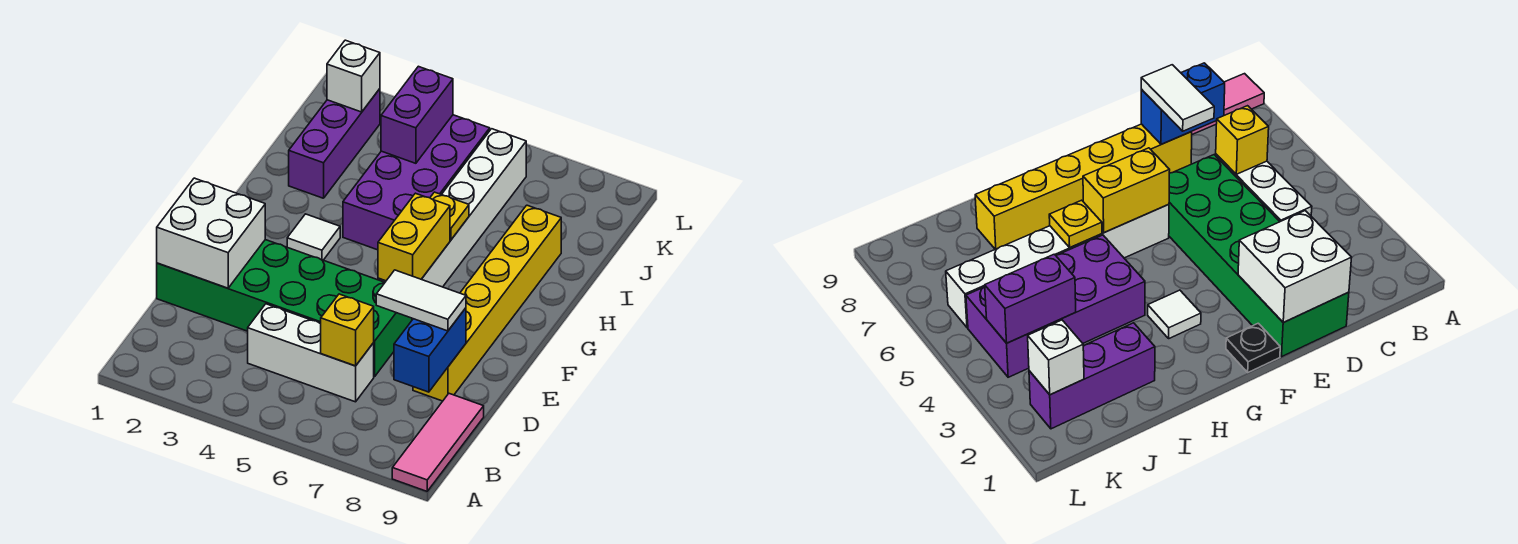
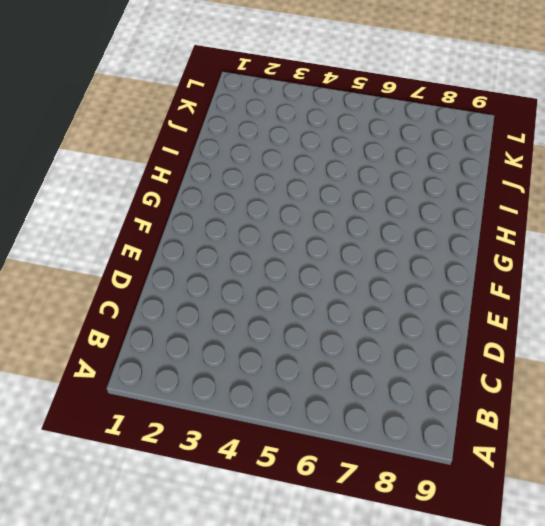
none -> pink tile A9:C9 level 1
none -> white brick C4:C6 level 1
none -> green brick D1:E6 level 1

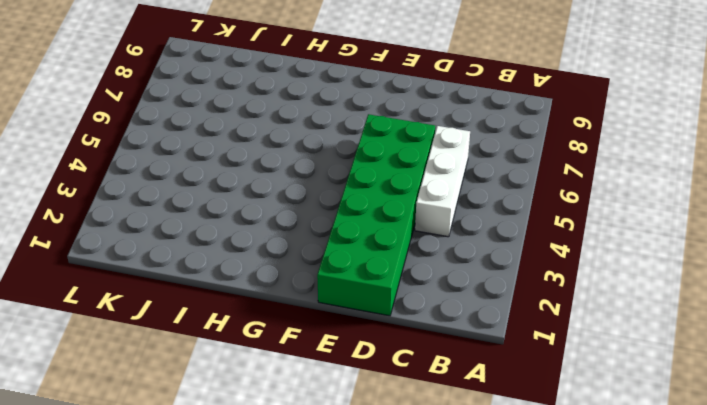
none -> pink tile A9:C9 level 1
none -> yellow brick D8:I8 level 1
none -> black plate F1 level 1

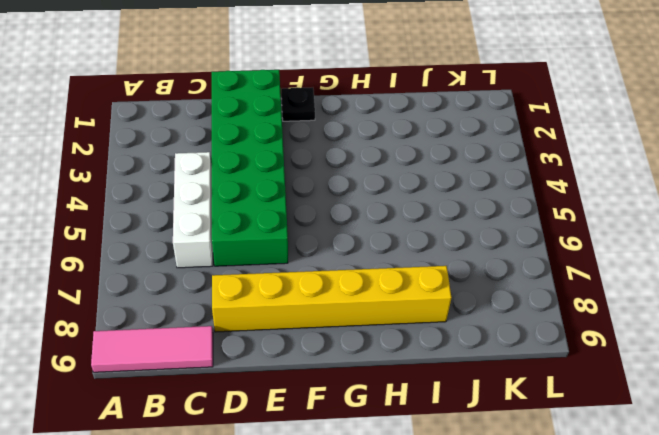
none -> white brick F6:K6 level 1
none -> white tile G3 level 1
none -> purple brick H4:K5 level 1

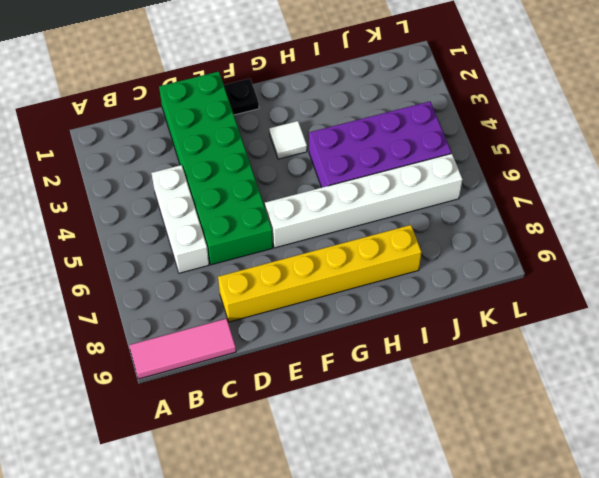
none -> purple brick I2:K2 level 1
none -> yellow brick C6 level 2
none -> blue brick C8:D8 level 2

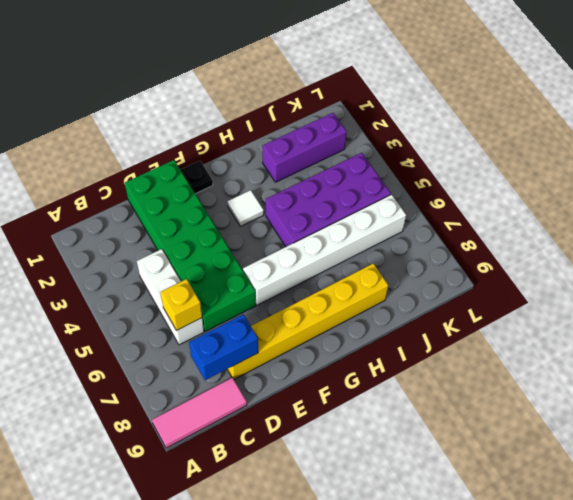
none -> white brick D1:E2 level 2
none -> yellow brick F6:G6 level 2
none -> yellow plate H6 level 2

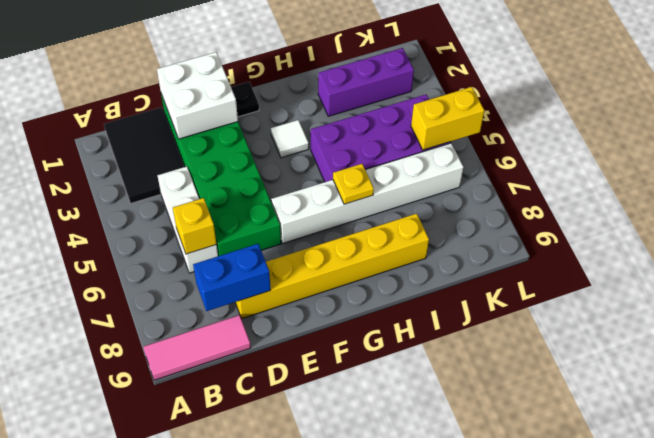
black tile B1:C3 level 1 -> none
yellow brick K5:L5 level 2 -> yellow brick F6:G6 level 2
none -> purple brick J4:K4 level 2
none -> white brick K2 level 2
none -> white tile D7:D8 level 3

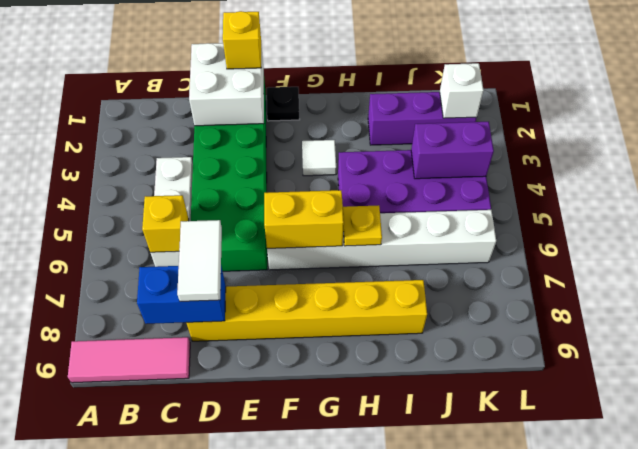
yellow brick E1 level 3 -> none

